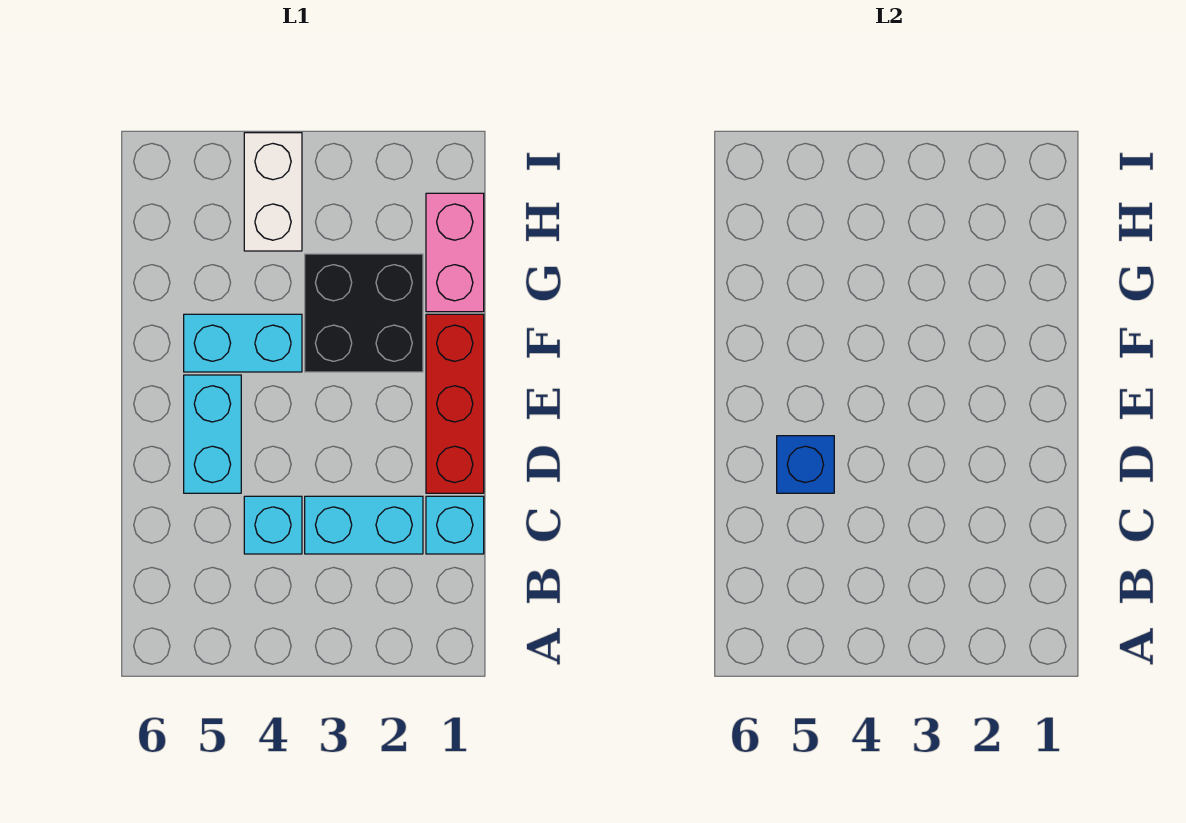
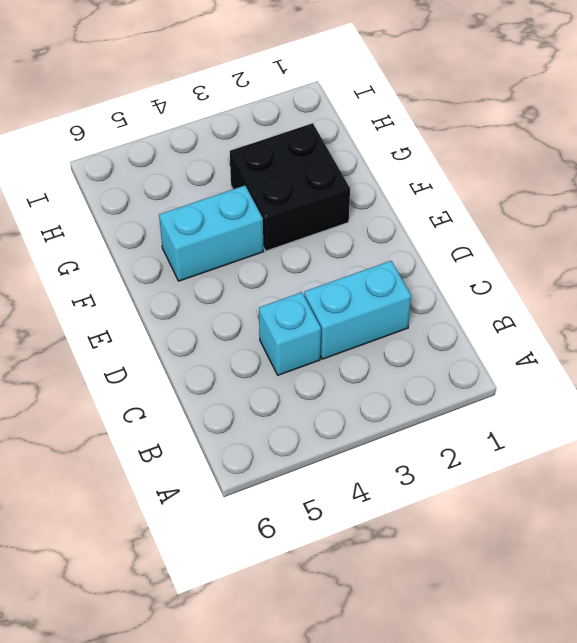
none -> cyan brick C1 level 1
none -> red brick D1:F1 level 1

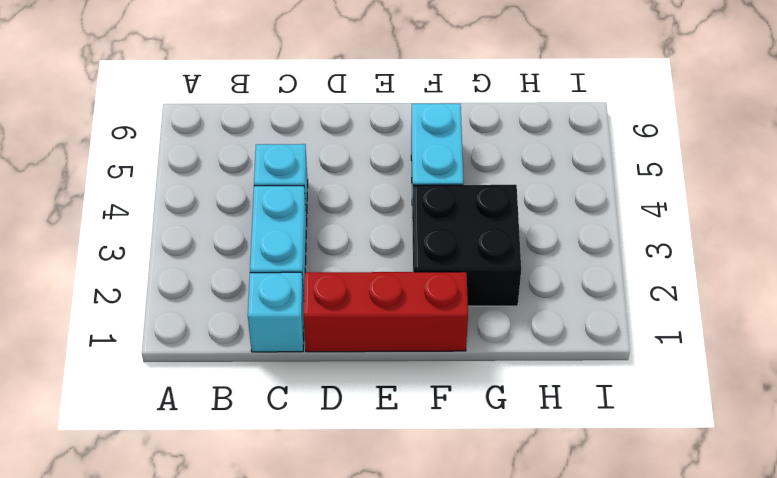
none -> cyan brick D5:E5 level 1
none -> pink brick G1:H1 level 1

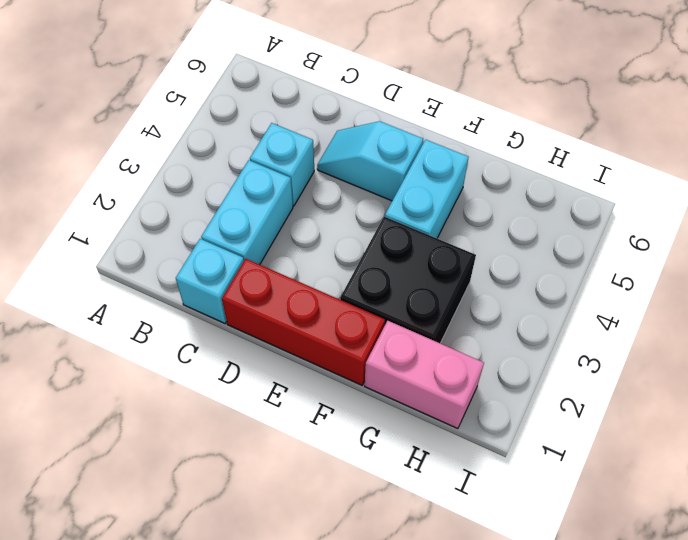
cyan slope D5:E5 level 1 top E -> cyan brick D5:E5 level 1
none -> white brick H4:I4 level 1
none -> blue brick D5 level 2

